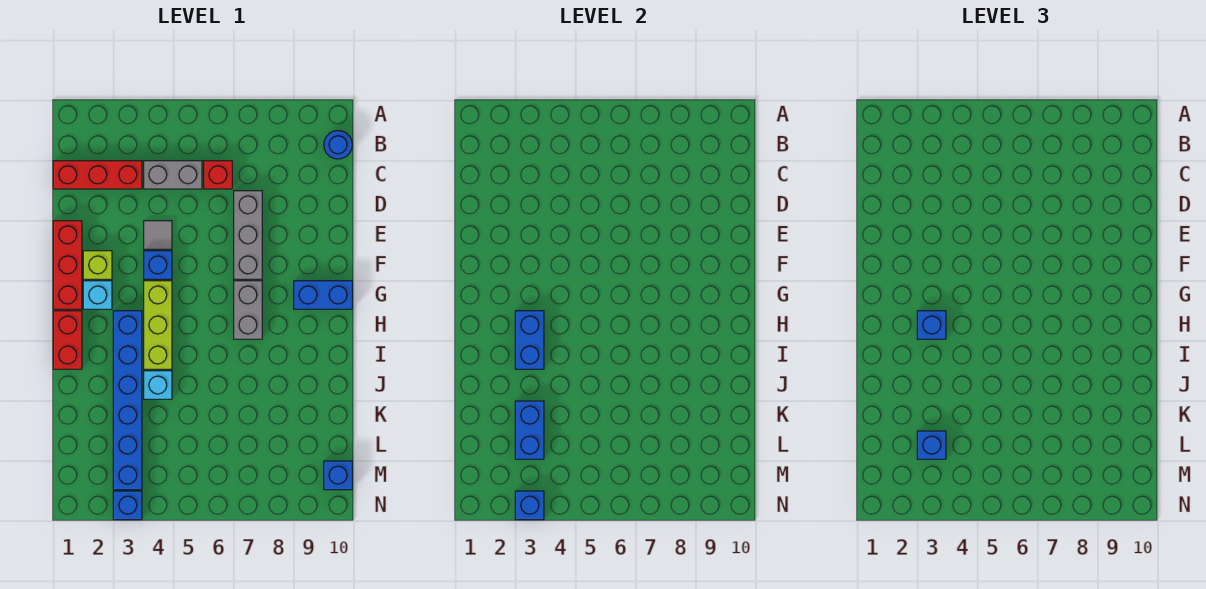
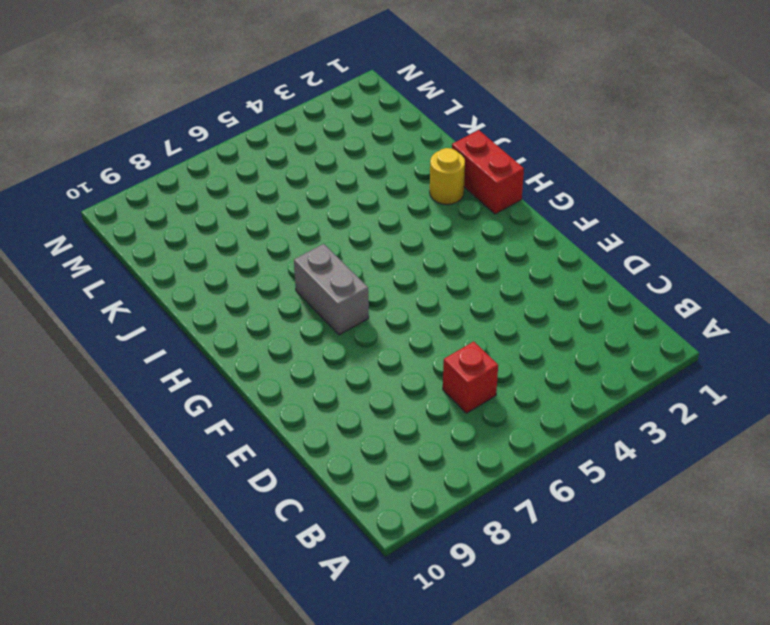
yellow round brick I2 level 1 -> none
none -> blue round brick B10 level 1
none -> red brick C1:C3 level 1
none -> grey brick C4:C5 level 1

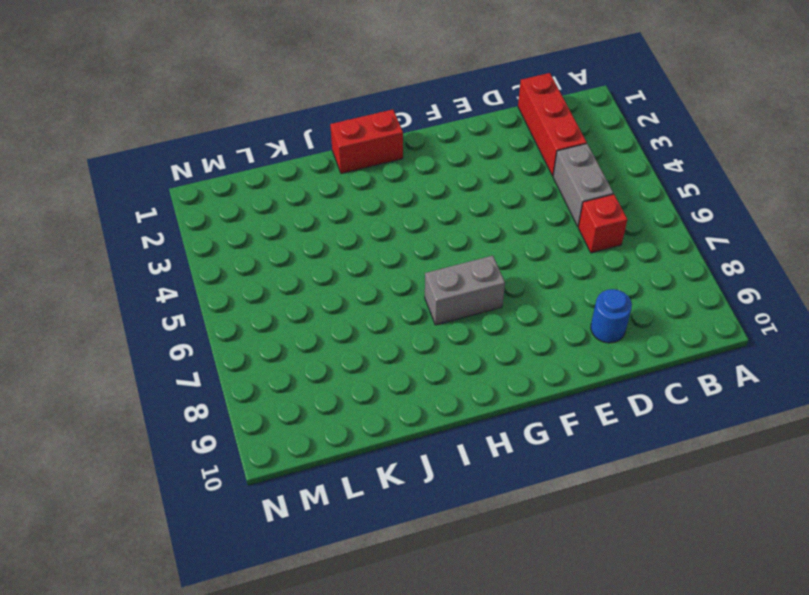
blue round brick D9 level 1 -> blue round brick B10 level 1
none -> grey brick D7:F7 level 1
none -> red brick E1:G1 level 1
none -> grey tile E4 level 1

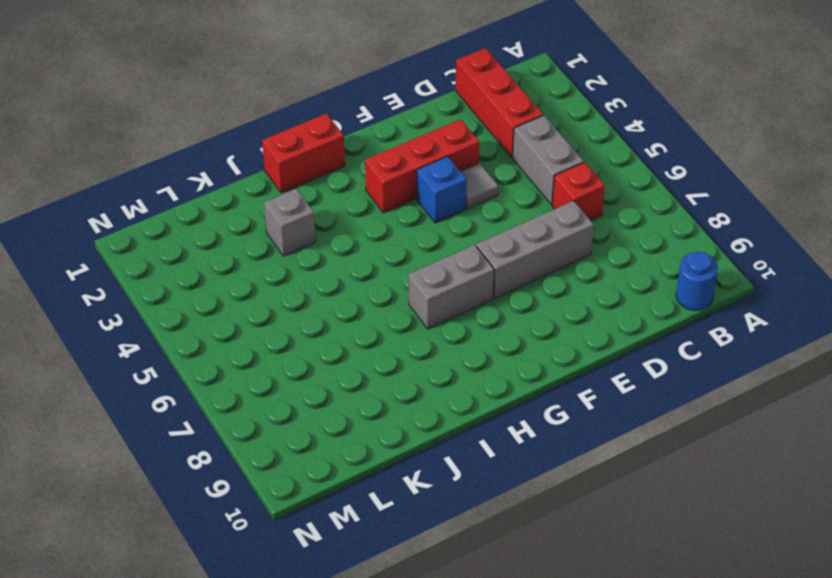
red brick E3:G3 level 1 -> red brick E1:G1 level 1
grey brick J3 level 1 -> blue brick H3:M3 level 1
none -> lime brick F2 level 1
none -> cyan brick G2 level 1
none -> lime brick G4:I4 level 1

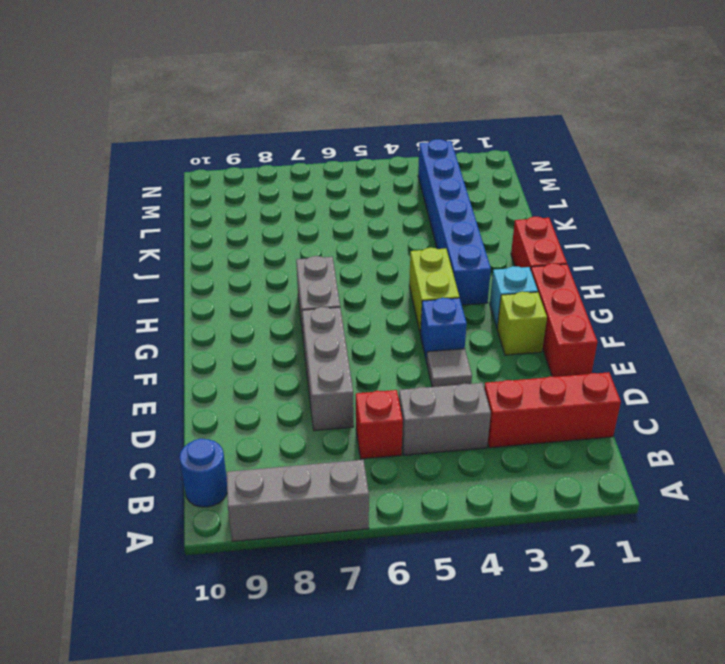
grey brick A7:A9 level 1 -> none
lime brick G4:H4 level 1 -> lime brick G4:I4 level 1
none -> blue brick G9:G10 level 1
none -> cyan brick J4 level 1
none -> blue brick M10 level 1

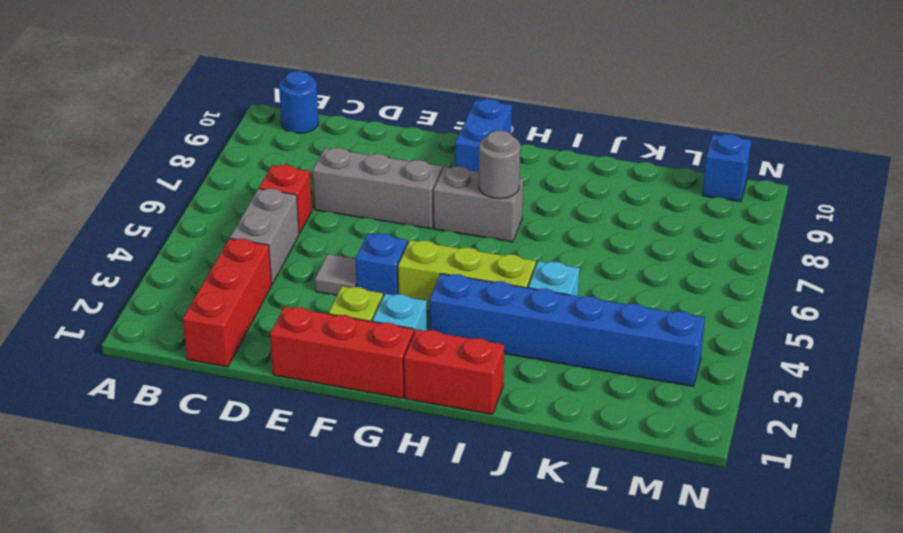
grey round brick H7 level 2 -> none
none -> blue brick N3 level 1
none -> blue brick H3:I3 level 2
none -> blue brick K3:L3 level 2

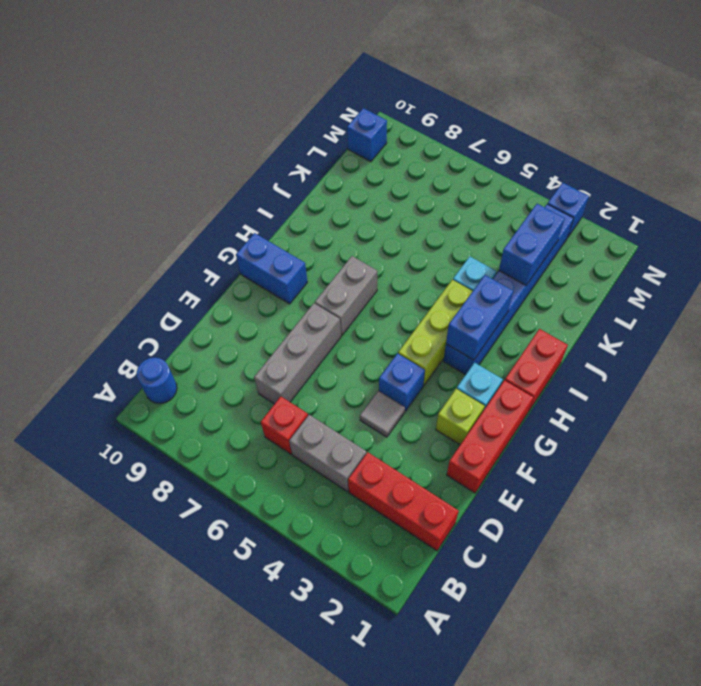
none -> blue brick N3 level 2
none -> blue brick H3 level 3
none -> blue brick L3 level 3

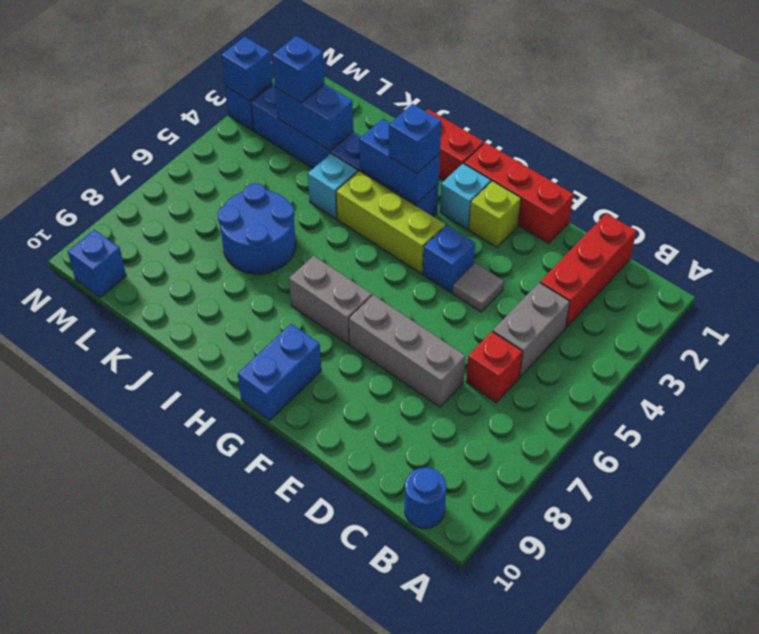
blue round brick J6:K7 level 1 -> none

